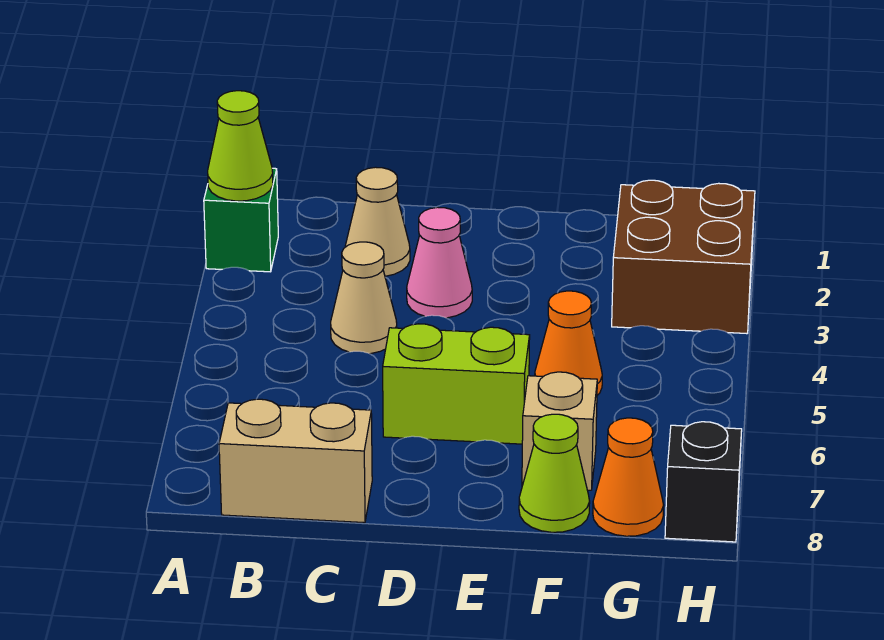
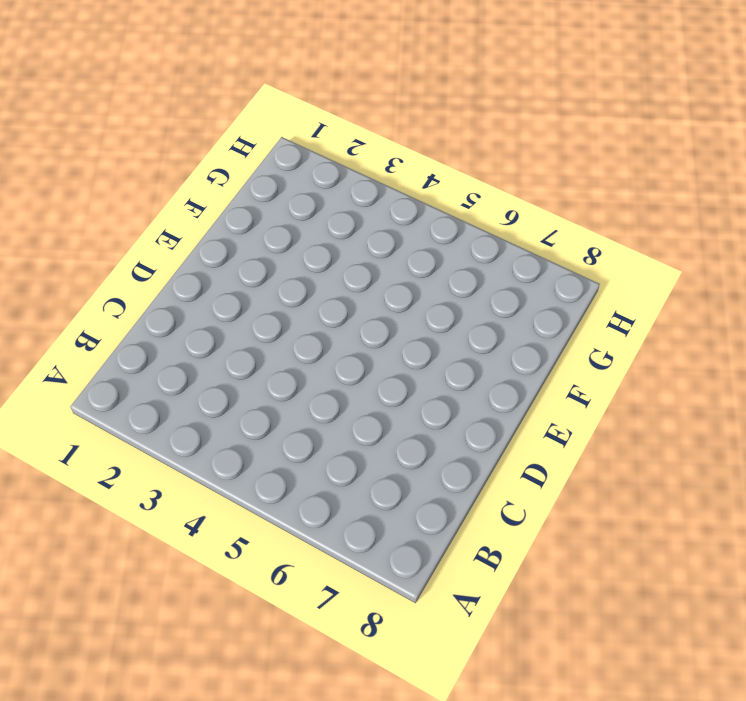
none -> green brick A2 level 1
none -> tan brick B8:C8 level 1
none -> tan cone C2 level 1

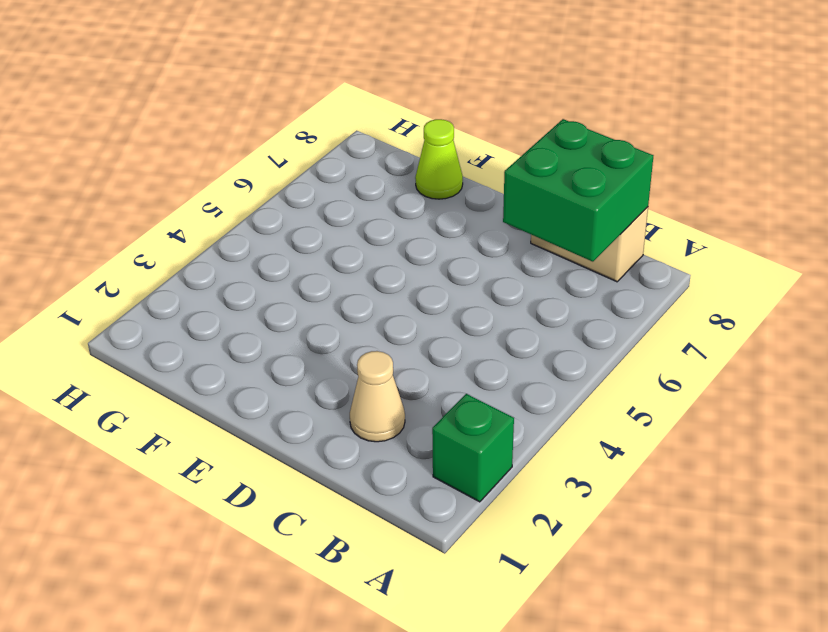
green brick B7:C8 level 2 -> none
none -> tan cone C4 level 1
none -> pink cone D3 level 1
none -> lime brick D6:E6 level 1

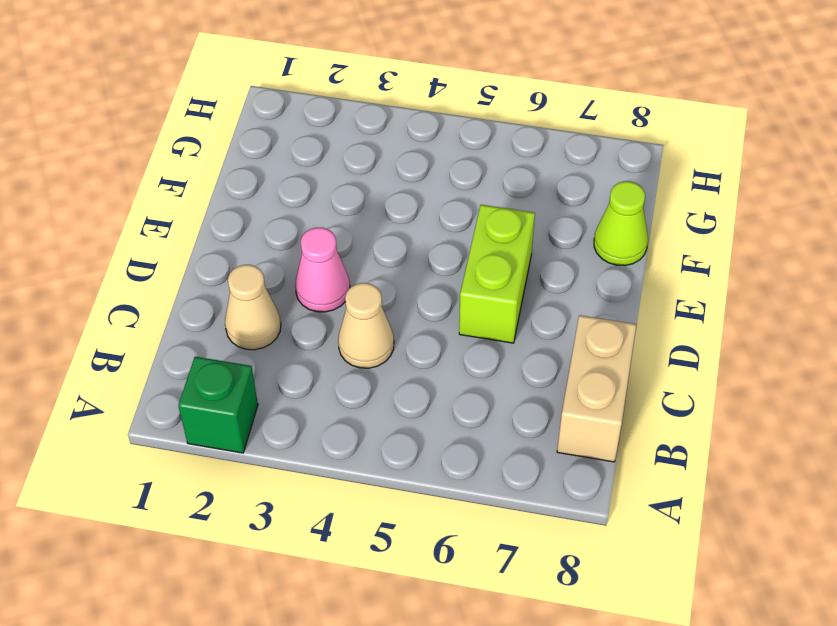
none -> orange cone F5 level 1
none -> tan brick F7 level 1
none -> brown brick G2:H3 level 1

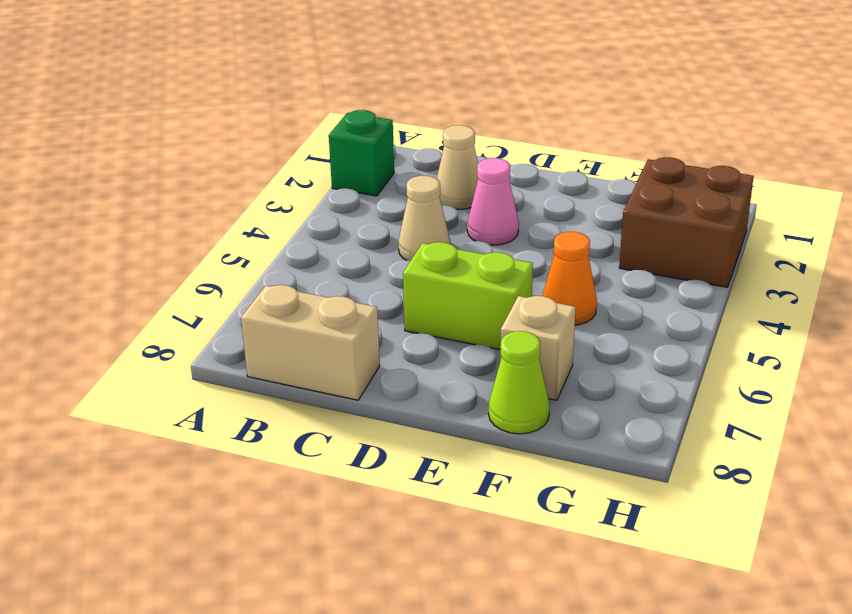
none -> orange cone G8 level 1
none -> black brick H8 level 1
none -> lime cone A2 level 2

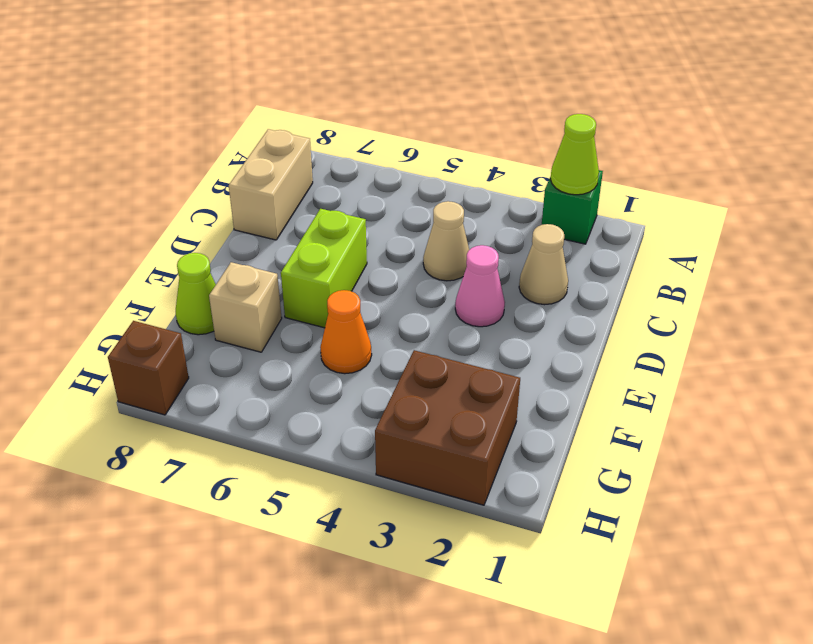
brown brick H8 level 1 -> black brick H8 level 1
none -> orange cone G8 level 1

